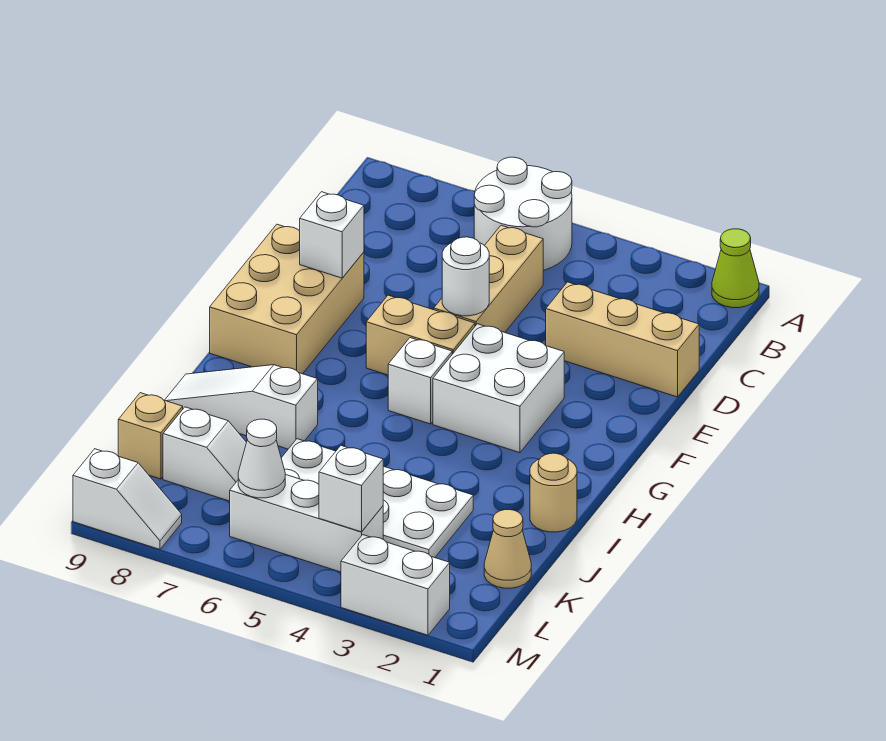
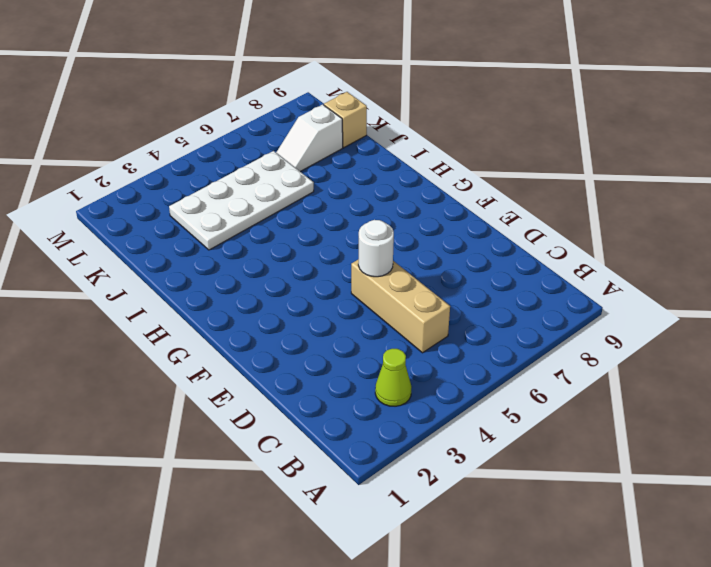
lime cone B3 level 1 -> lime cone A1 level 1
none -> white round brick A5:B6 level 1
none -> tan brick D1:D3 level 1
none -> tan brick E8:G9 level 1

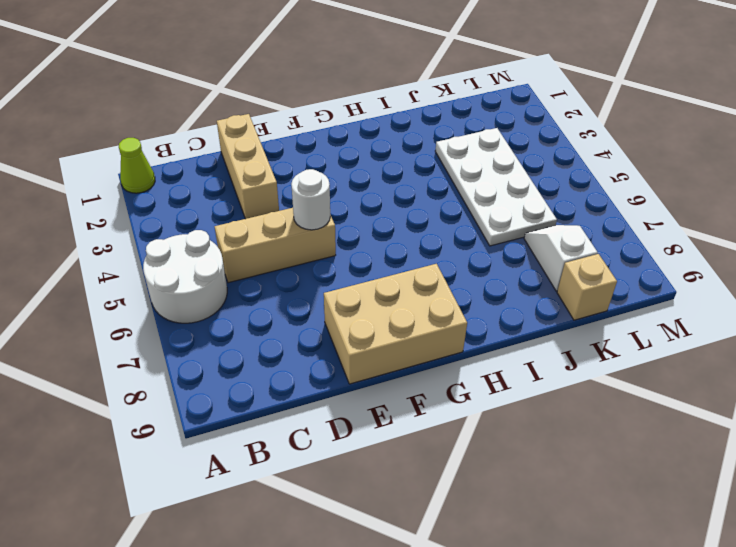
none -> white brick F3:G4 level 1
none -> tan brick F5:F6 level 1
none -> white brick G5 level 1

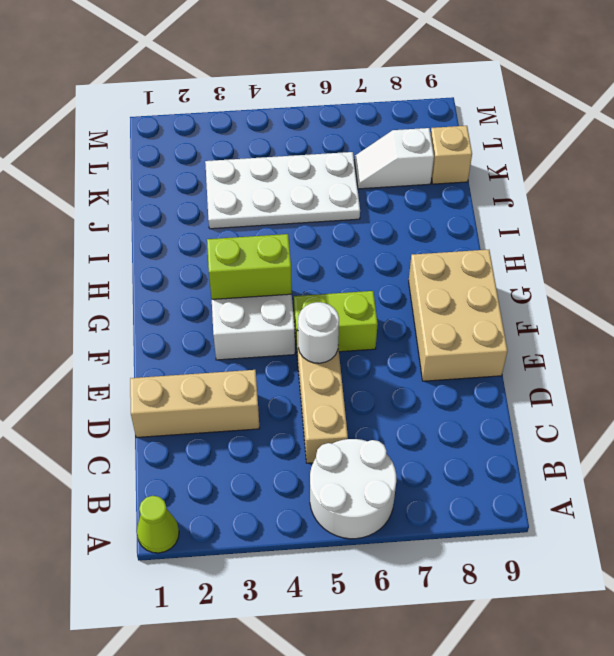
lime brick F5:F6 level 1 -> tan brick F5:F6 level 1
lime brick G3:G4 level 2 -> none
none -> white brick G5 level 1
none -> tan round brick I1 level 1
none -> white slope I7:I9 level 1 top 7

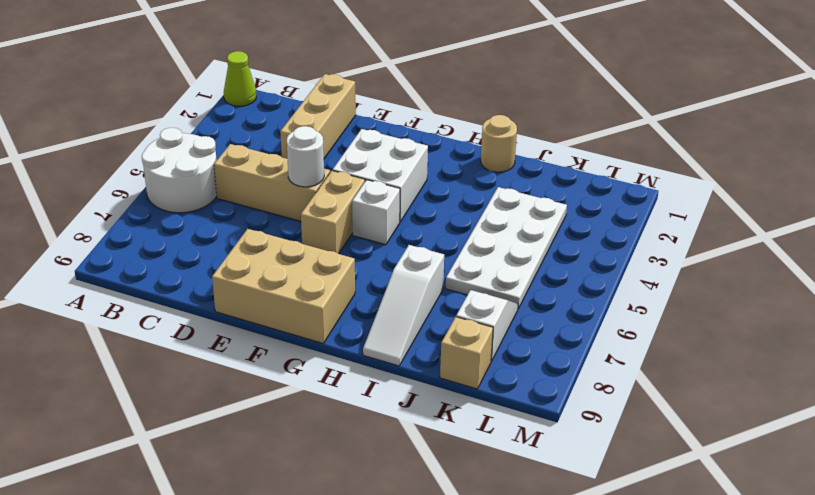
none -> tan cone K1 level 1
none -> white brick L4:L6 level 1
none -> white brick M2:M3 level 1

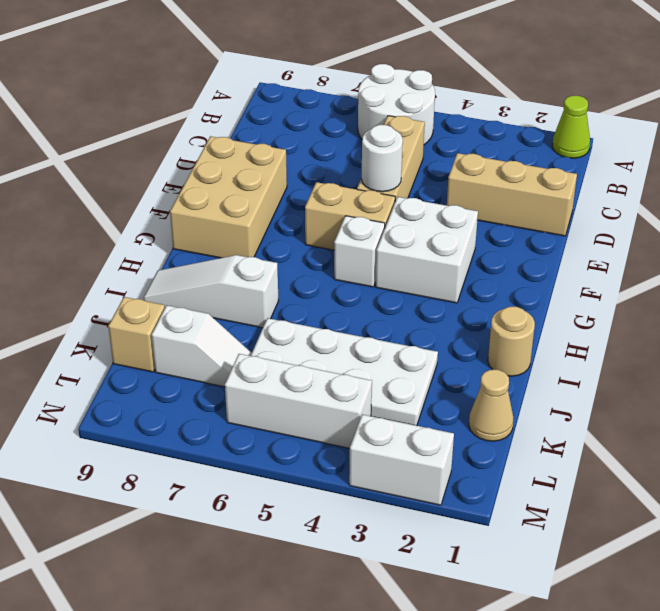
none -> white slope M8:M9 level 1 top 9
none -> white brick E8 level 2
none -> white brick L4 level 2

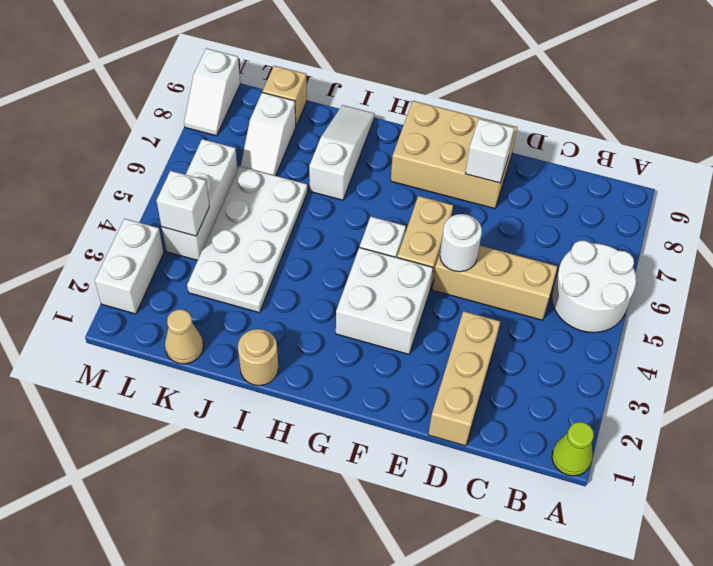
none -> white cone L6 level 2

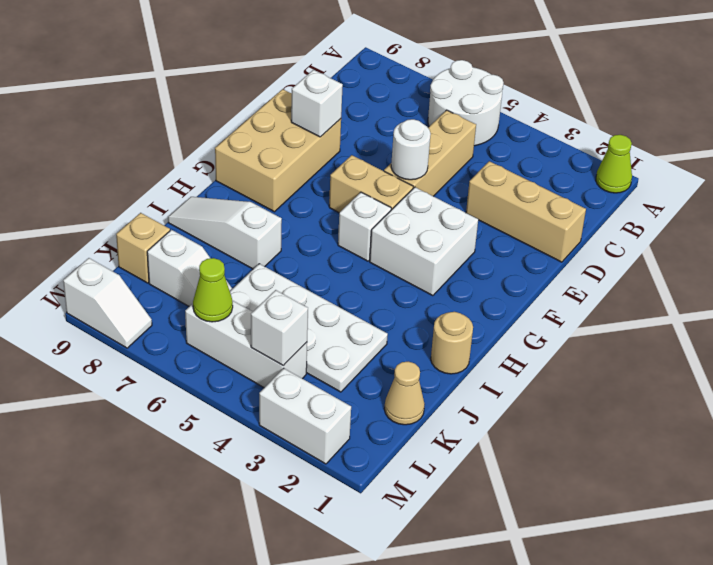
lime cone L6 level 2 -> white cone L6 level 2

